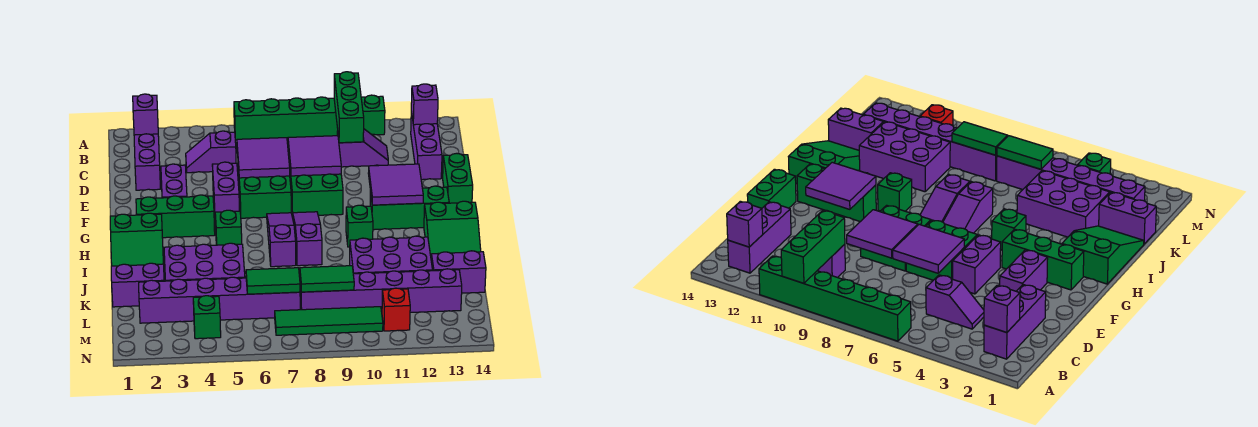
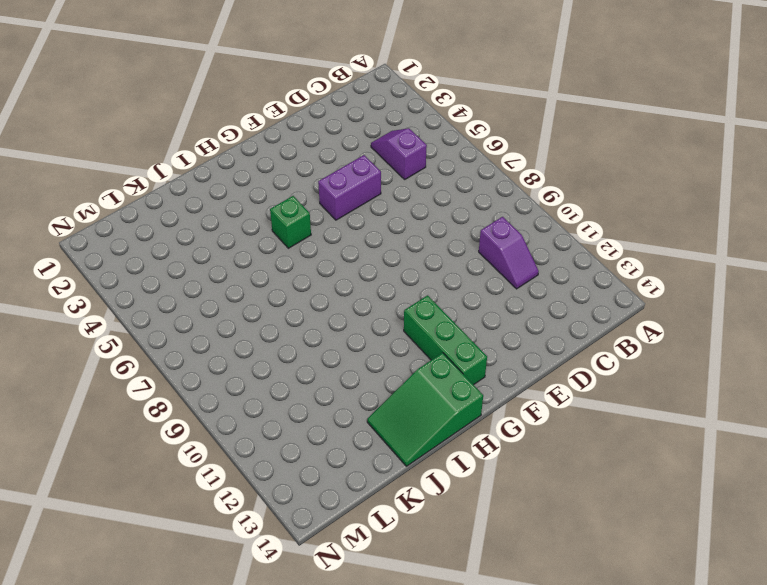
none -> green brick A6:A11 level 1
none -> purple brick B2:D2 level 1
none -> purple brick B13:D13 level 1
none -> purple brick E3:F3 level 1

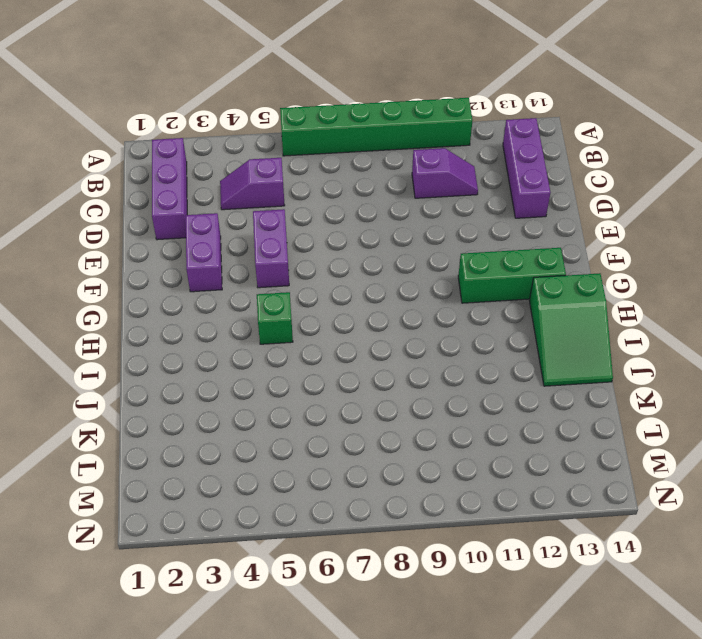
none -> green brick E6:F7 level 1
none -> green brick E8:F9 level 1
none -> green brick E14:F14 level 1
none -> green brick G2:G4 level 1

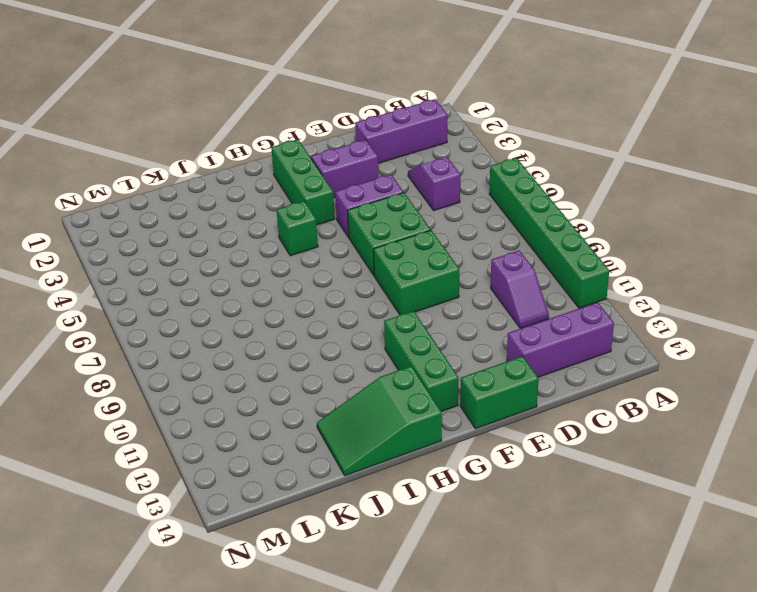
none -> purple slope G7:I7 level 1 top I
none -> purple slope G8:I8 level 1 top I
none -> green slope H1:J2 level 1 top H
none -> green brick H10 level 1

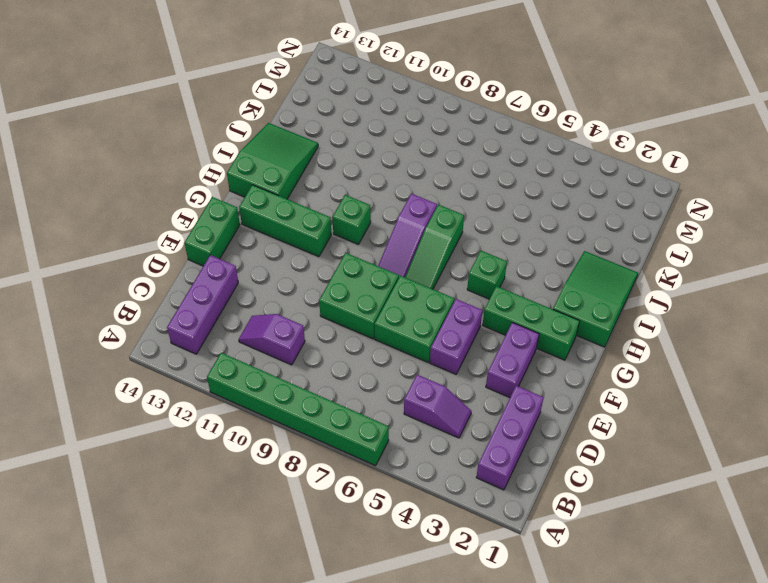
green slope G7:I7 level 1 top I -> purple slope G7:I7 level 1 top I
none -> purple brick J3:K5 level 1
none -> purple brick J10:K12 level 1
none -> purple brick K1:K2 level 1
none -> purple brick K13:K14 level 1

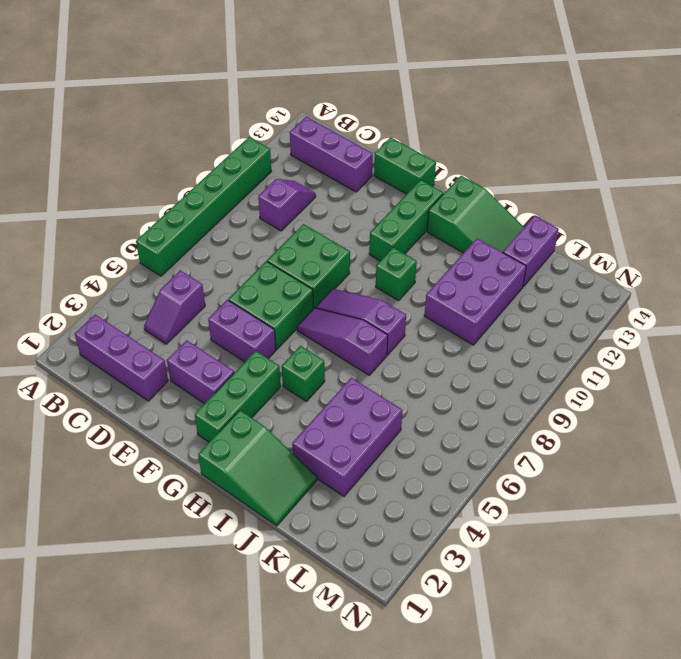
none -> purple brick K1:K2 level 1
none -> purple brick L2:L7 level 1
none -> purple brick L8:L13 level 1
none -> green brick M4 level 1

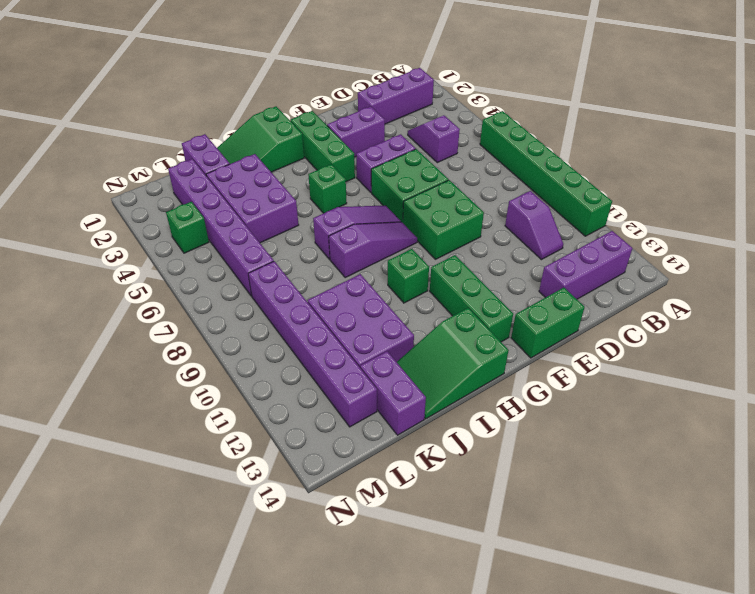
none -> green tile M7:M10 level 1
none -> red brick M11 level 1
none -> green brick A10:C10 level 2
none -> purple brick B2 level 2

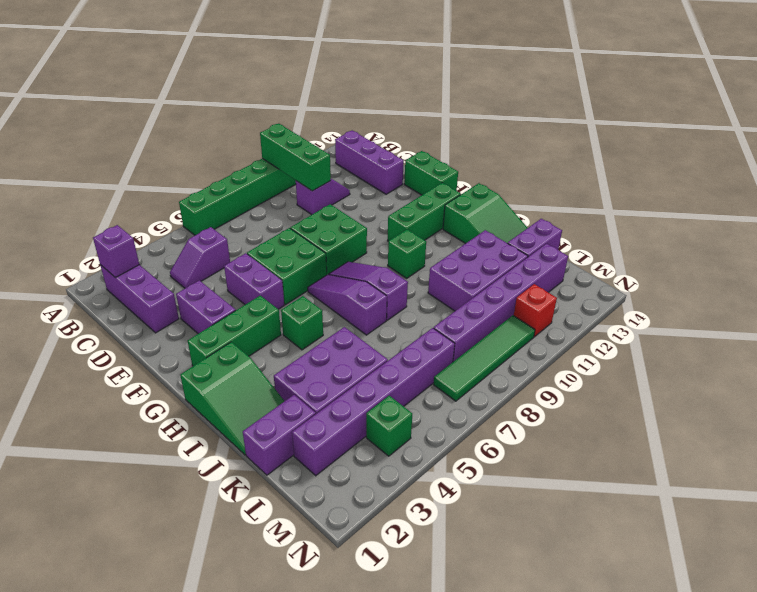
none -> purple brick B13 level 2
none -> purple tile D6:E7 level 2
none -> purple tile D8:E9 level 2
none -> purple tile F11:G12 level 2

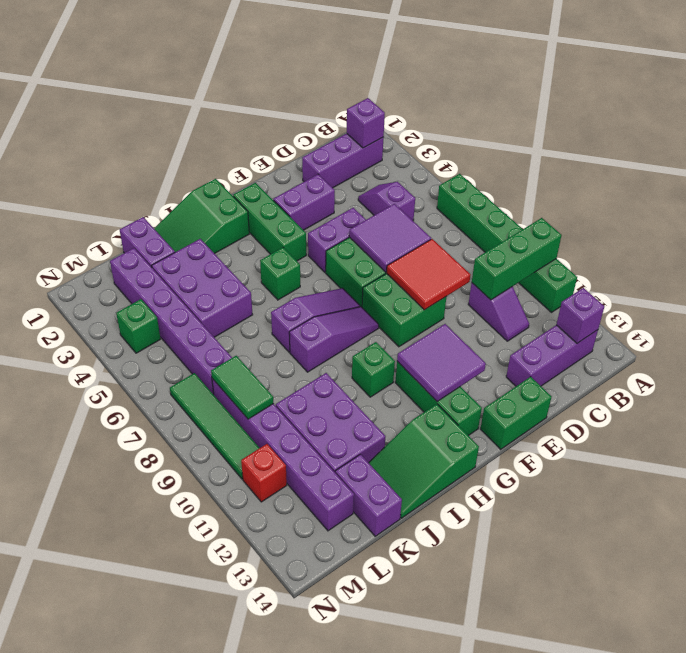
red tile D8:E9 level 2 -> purple tile D8:E9 level 2
none -> green tile L6:L7 level 2

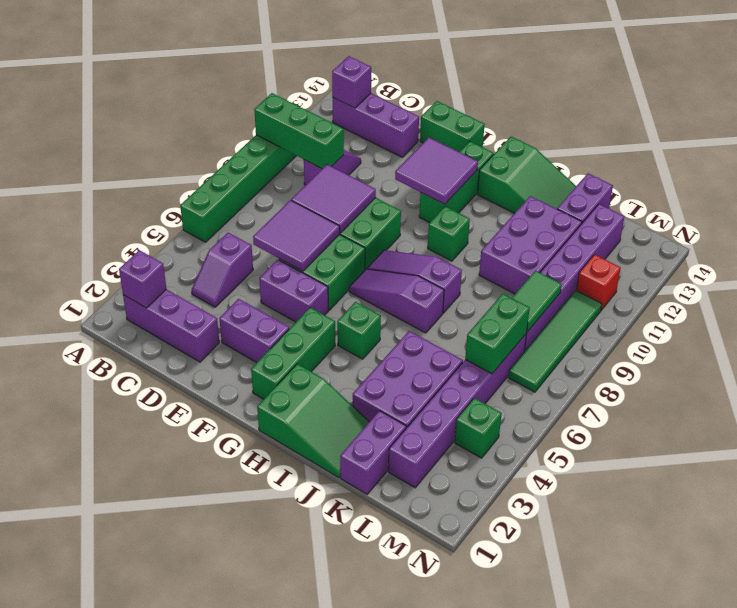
green brick L6:L7 level 2 -> green tile L6:L7 level 2

